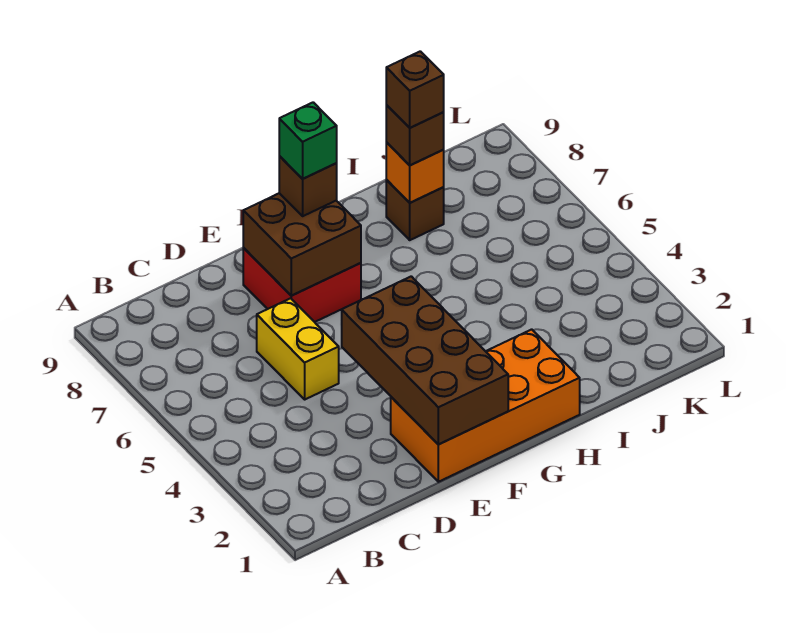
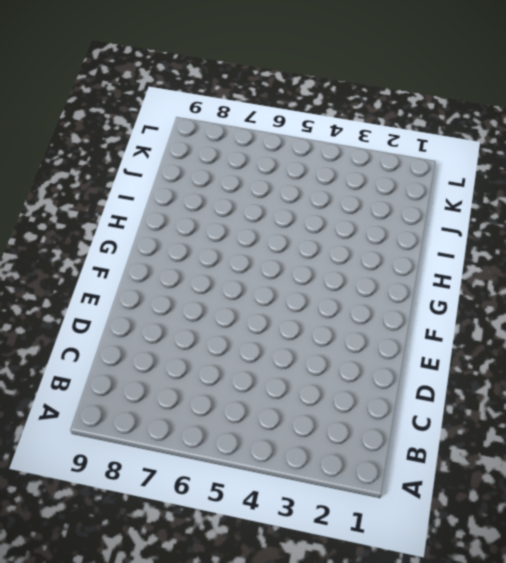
none -> yellow brick D5:D6 level 1
none -> orange brick E1:H2 level 1

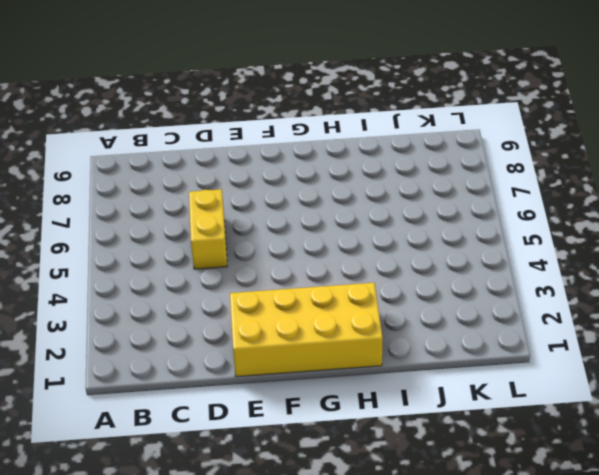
yellow brick E1:H2 level 1 -> orange brick E1:H2 level 1
none -> red brick E7:F8 level 1
none -> brown brick I8 level 1

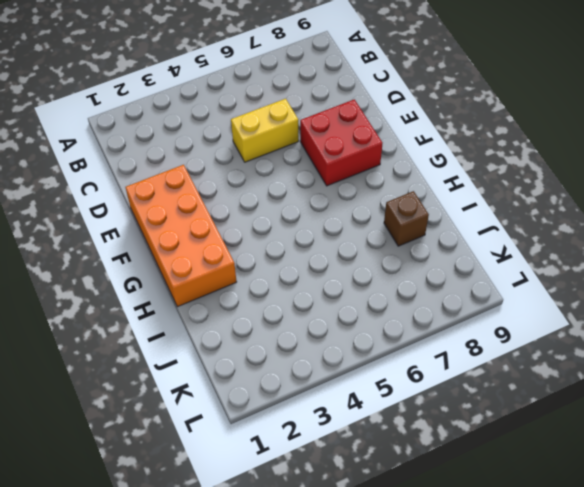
none -> brown brick E1:F4 level 2
none -> brown brick E7:F8 level 2

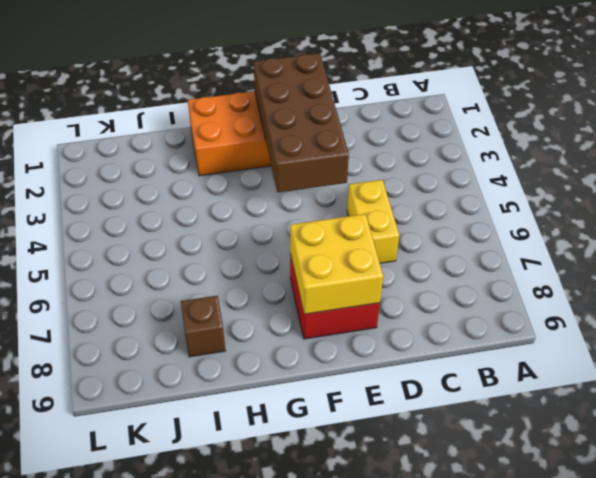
yellow brick E7:F8 level 2 -> brown brick E7:F8 level 2
none -> orange brick I8 level 2
none -> brown brick F8 level 3

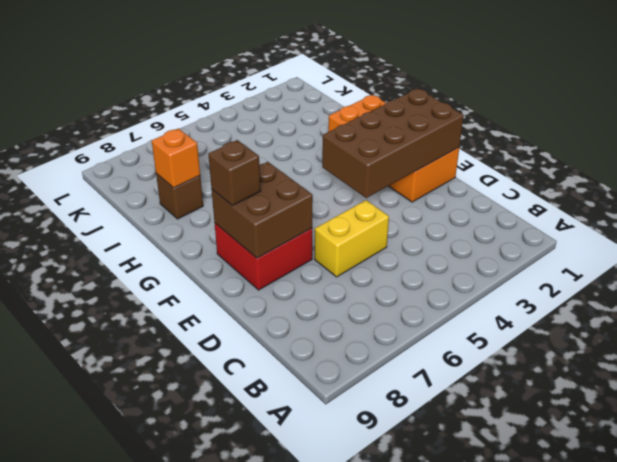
none -> brown brick I8 level 3
none -> green brick F8 level 4

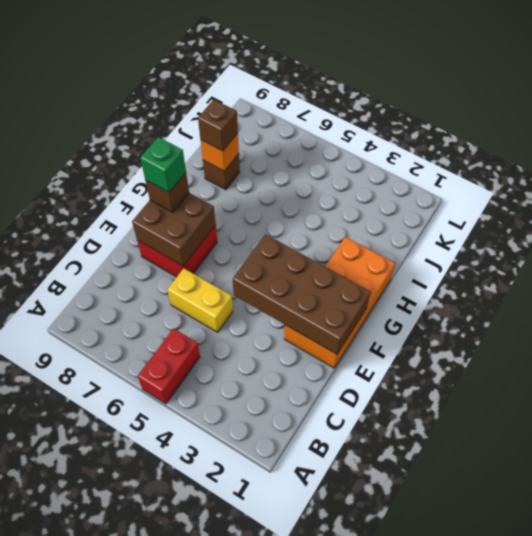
red brick A5:B5 level 1 -> none
none -> brown brick I8 level 4

